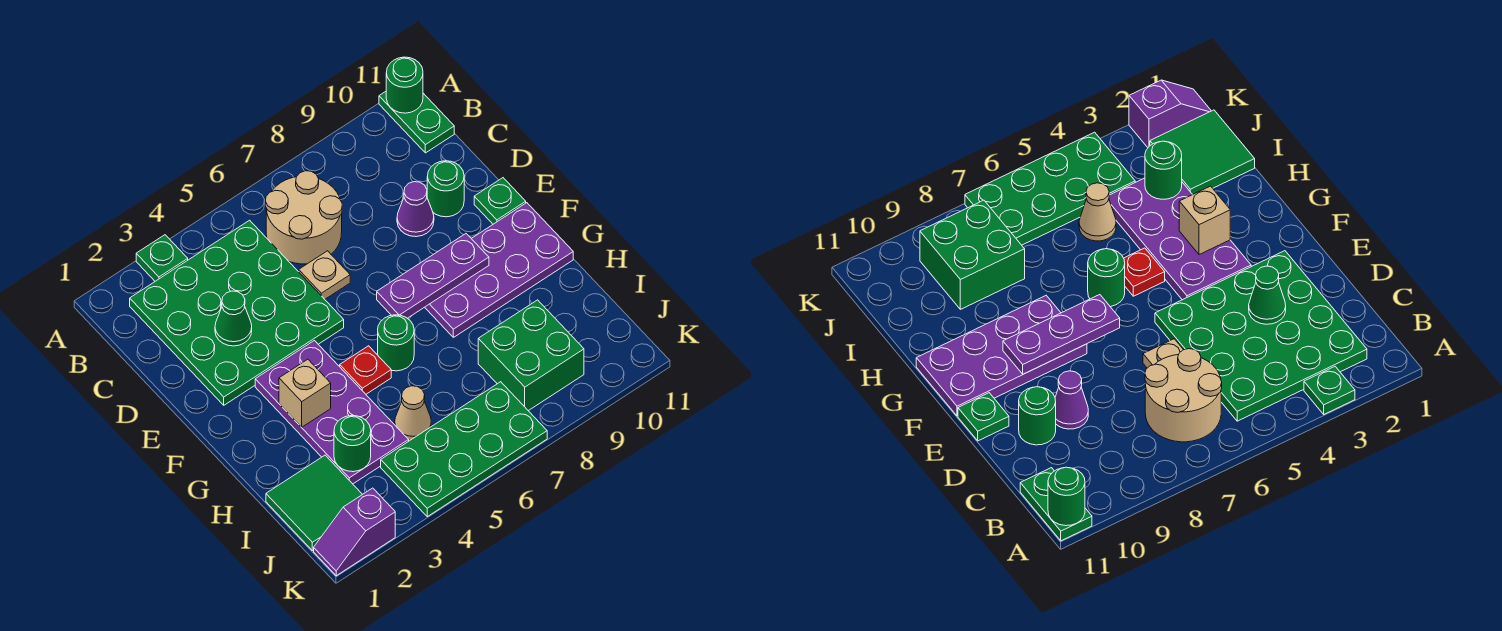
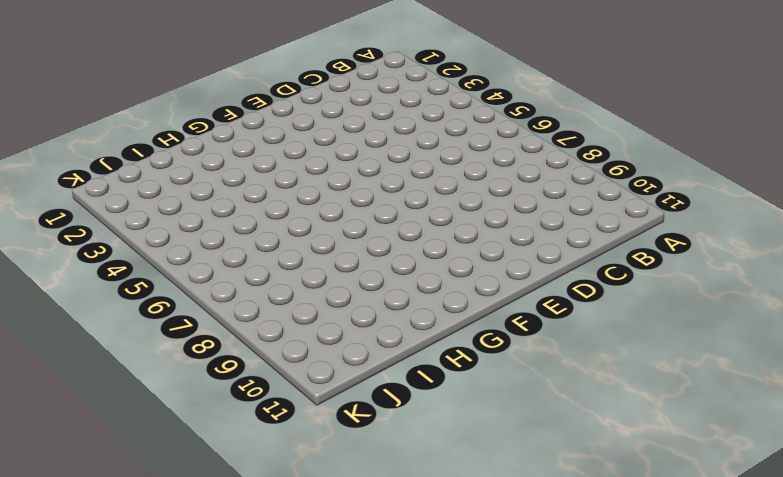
none -> green plate A3 level 1
none -> green plate A11:B11 level 1
none -> green plate B2:E5 level 1

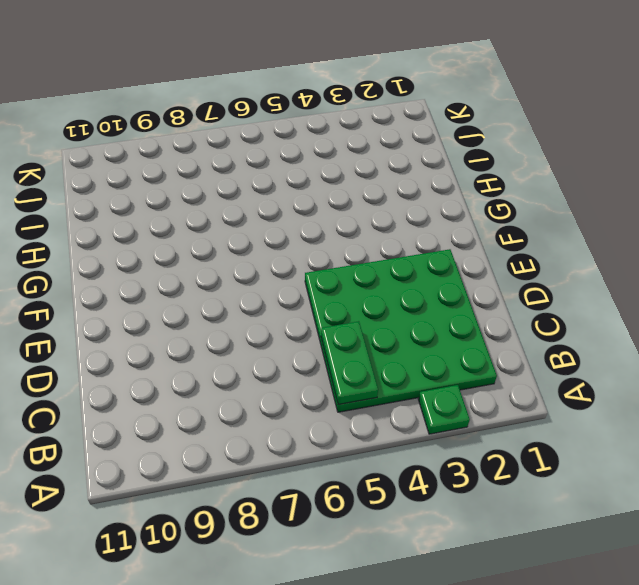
green plate B5:C5 level 2 -> green plate A11:B11 level 1
none -> tan round brick B6:C7 level 1
none -> tan plate D6 level 1
none -> purple cone D9 level 1

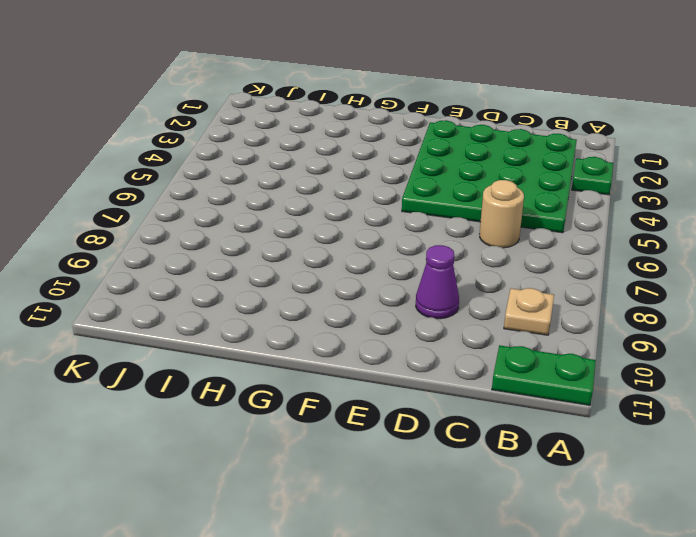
tan plate B9 level 1 -> tan plate D6 level 1
tan round brick C6 level 1 -> tan round brick B6:C7 level 1
none -> green round brick D10 level 1
none -> green plate E11 level 1
none -> purple plate F3:I4 level 1

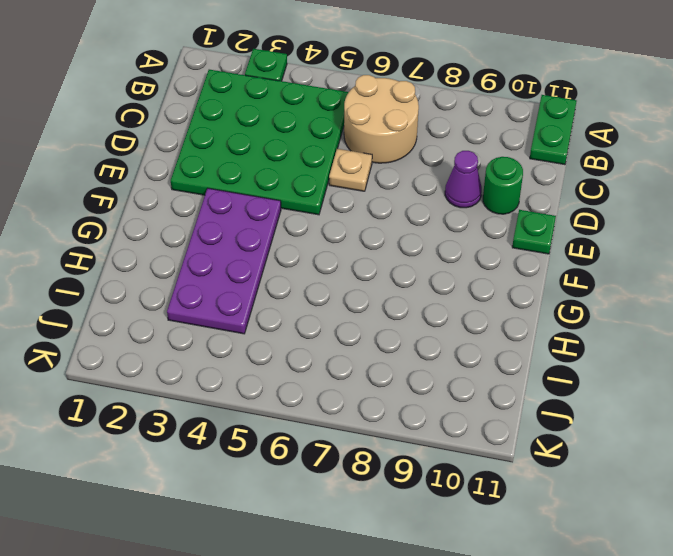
none -> purple plate F8:G11 level 1
none -> red plate G5 level 1
none -> green round brick G6 level 1

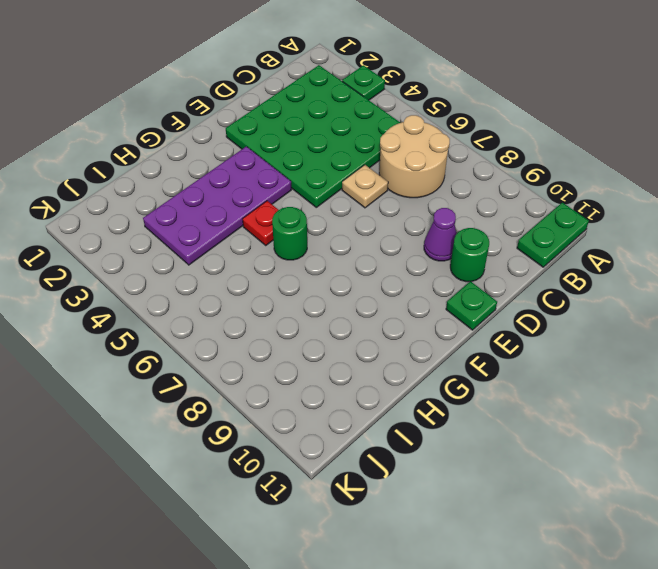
none -> purple plate F8:G11 level 1
none -> green tile I1:J2 level 1
none -> tan cone I5 level 1

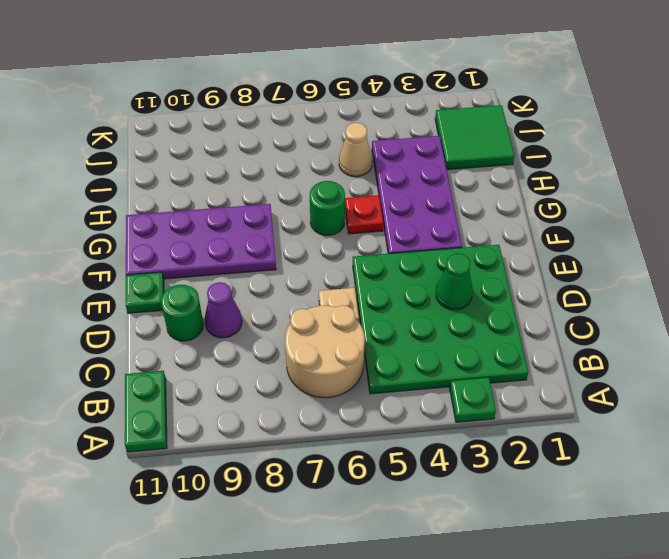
none -> green brick I8:J9 level 1
none -> green plate J4:K7 level 1
none -> purple slope K1:K2 level 1 top 2

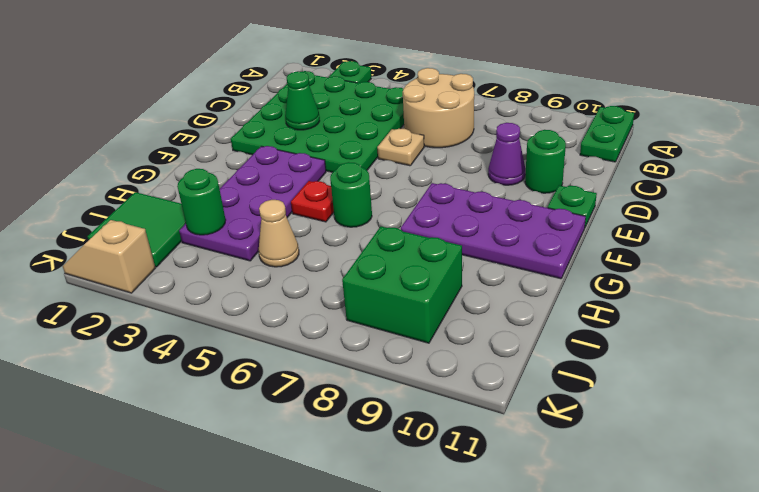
tan slope K1:K2 level 1 top 2 -> purple slope K1:K2 level 1 top 2
none -> green plate J4:K7 level 1
none -> green round brick A11 level 2
none -> purple plate F7:F9 level 2

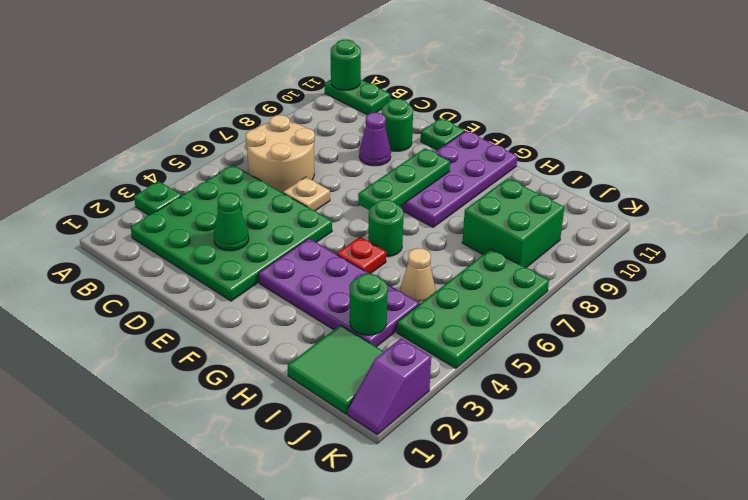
green plate F7:F9 level 2 -> purple plate F7:F9 level 2
none -> tan brick G3 level 2

